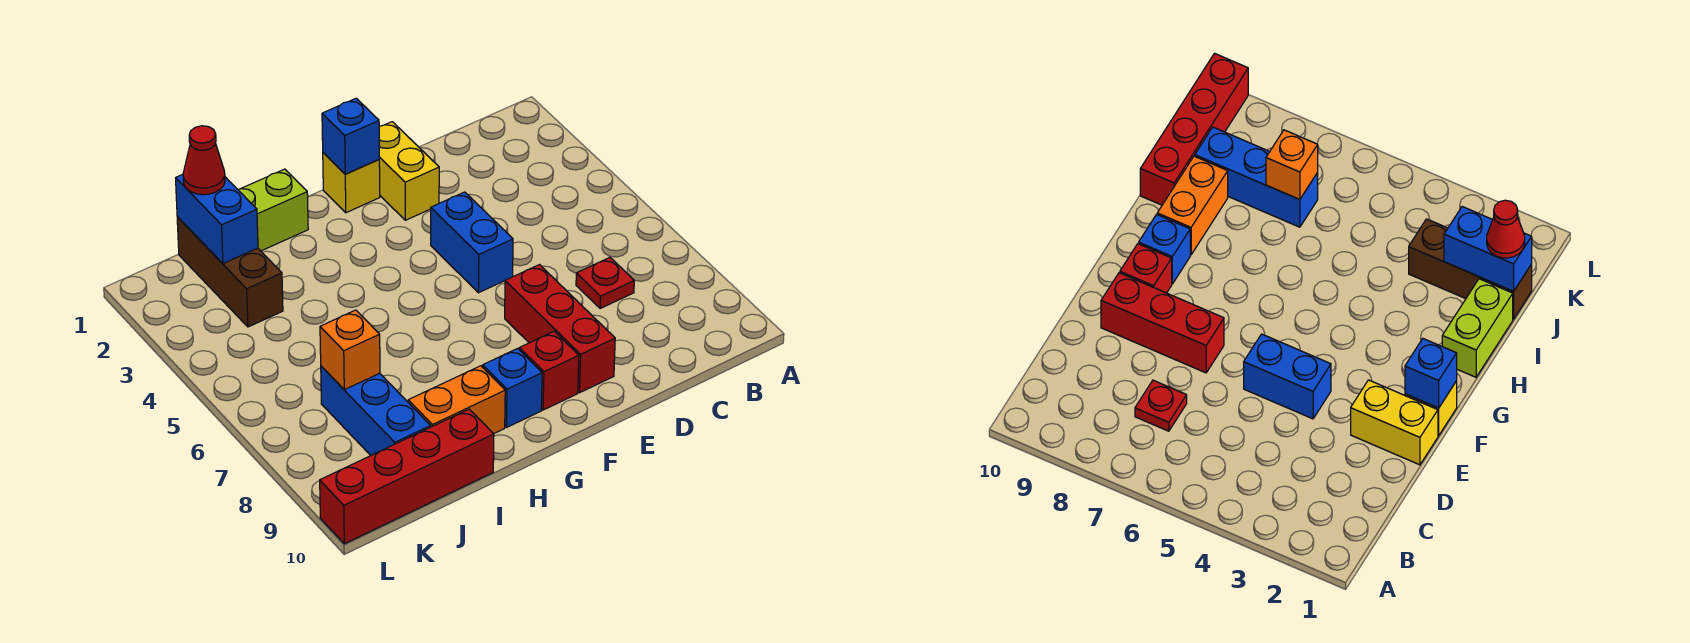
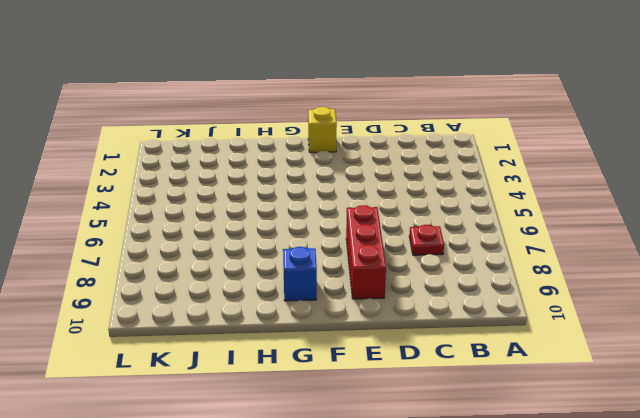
none -> yellow brick E1:E2 level 1
none -> blue brick E4:E5 level 1
none -> red brick F9 level 1

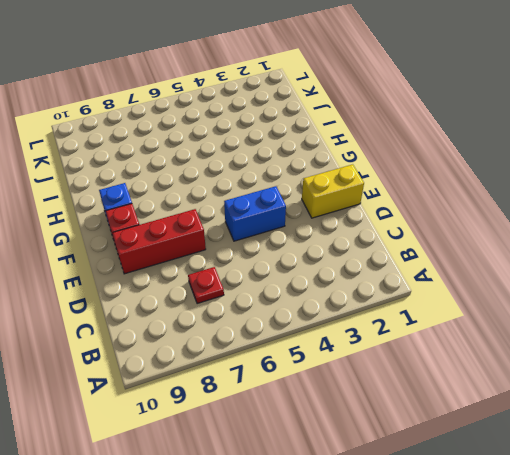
none -> yellow brick F1 level 1
none -> lime brick H1:I1 level 1
none -> orange brick H9:I9 level 1

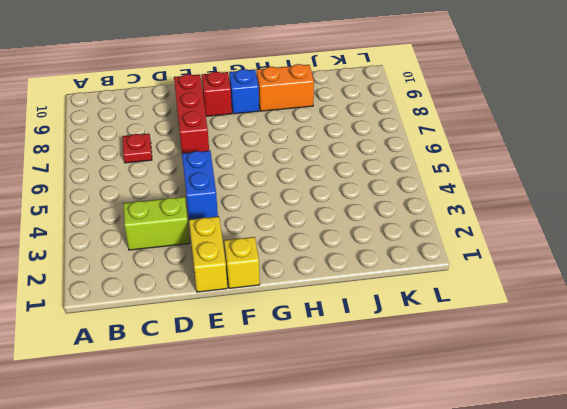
lime brick C3:D3 level 1 -> lime brick H1:I1 level 1
none -> red brick I10:L10 level 1
none -> brown brick J1:J3 level 1
none -> blue brick J7:J9 level 1

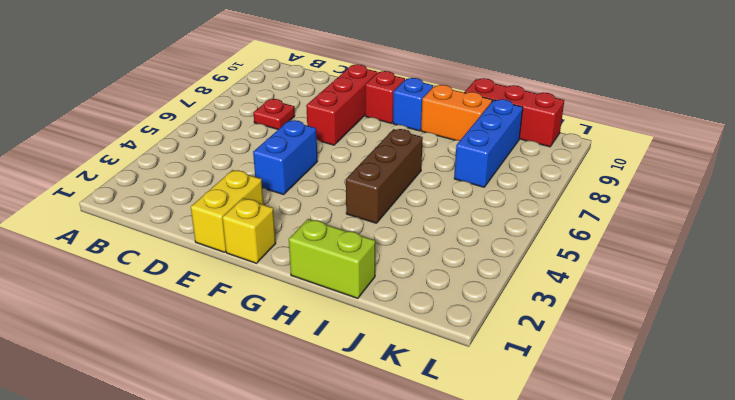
brown brick H4:H6 level 1 -> brown brick J1:J3 level 1
red brick I10:K10 level 1 -> red brick I10:L10 level 1
none -> blue brick F1 level 2
none -> blue brick J1:J2 level 2
none -> orange brick J7 level 2

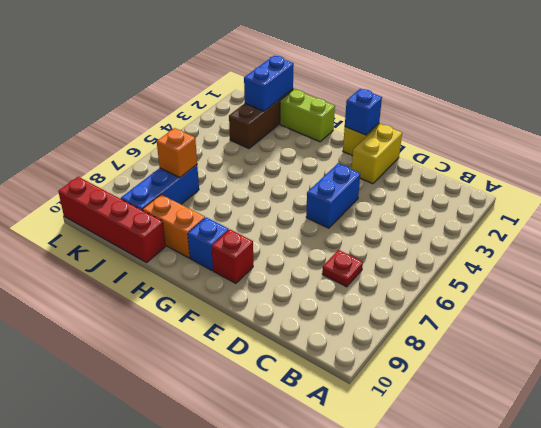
none -> red brick E7:E9 level 1
none -> red cone J1 level 3

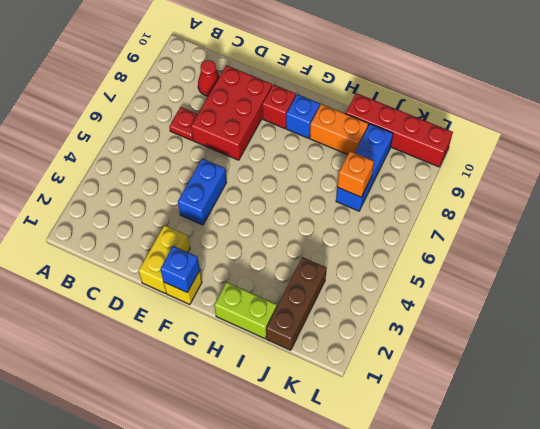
red cone C9 level 1 -> red cone J1 level 3
red brick D7:E9 level 1 -> red brick E7:E9 level 1
none -> blue brick J1:J2 level 2

